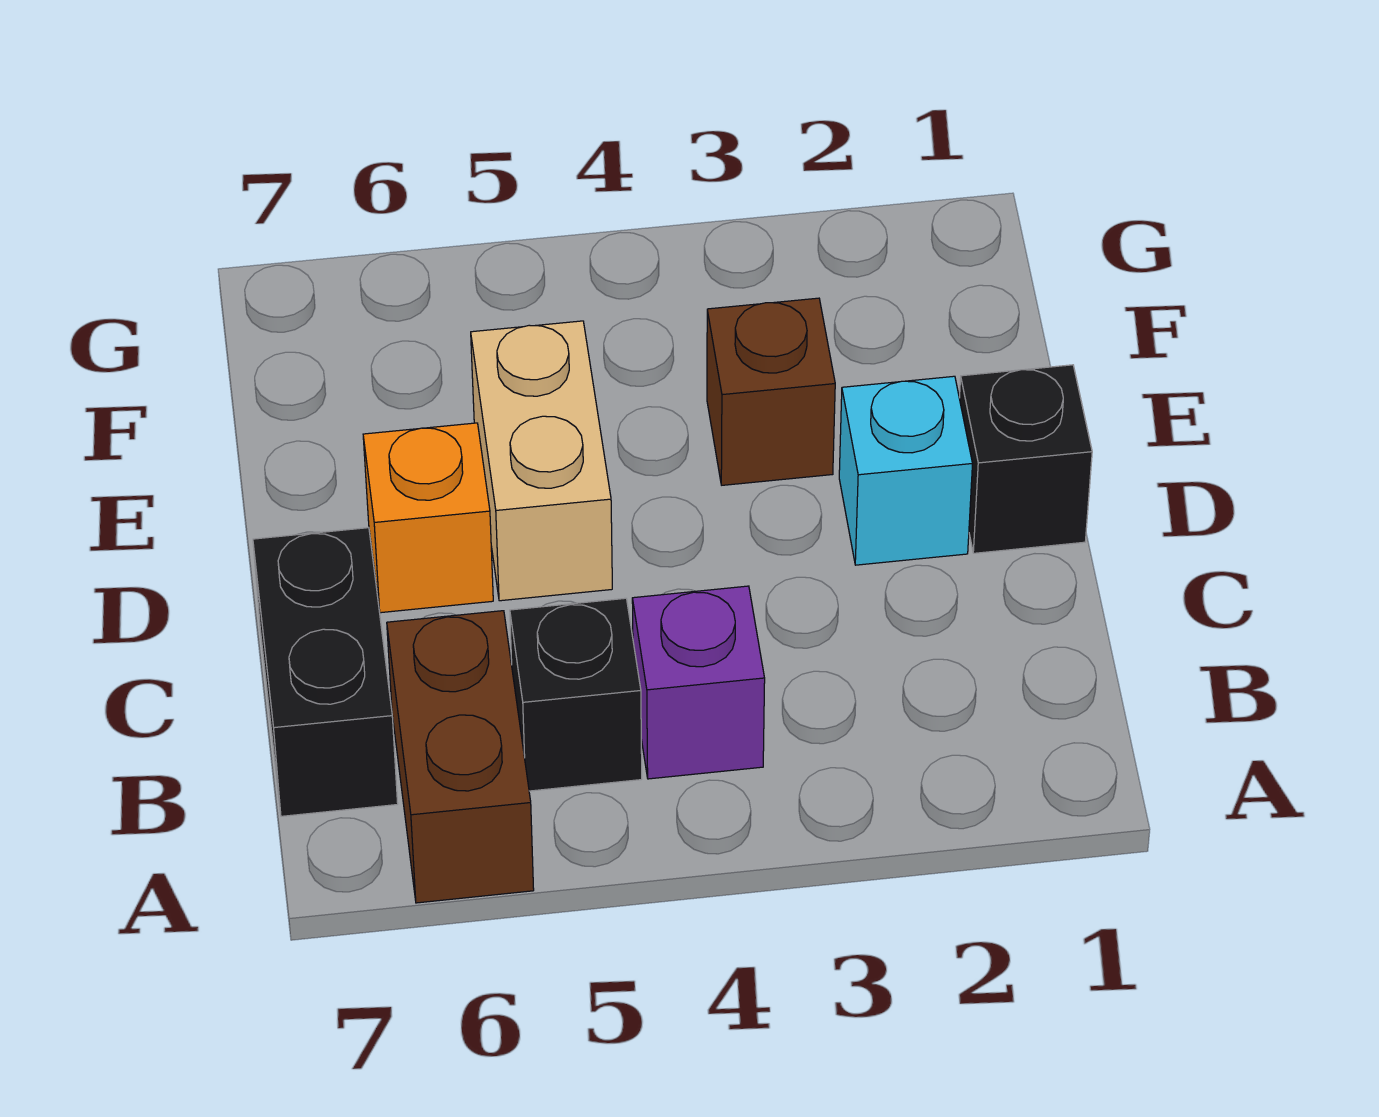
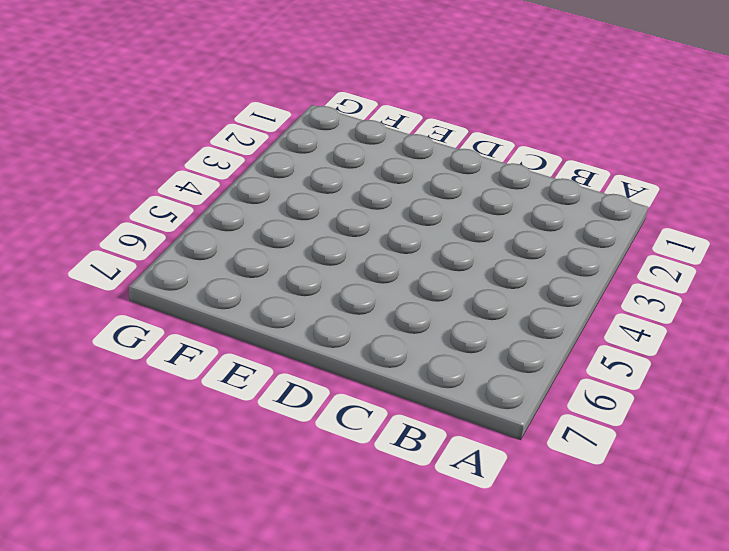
none -> brown brick A6:B6 level 1
none -> purple brick B4 level 1

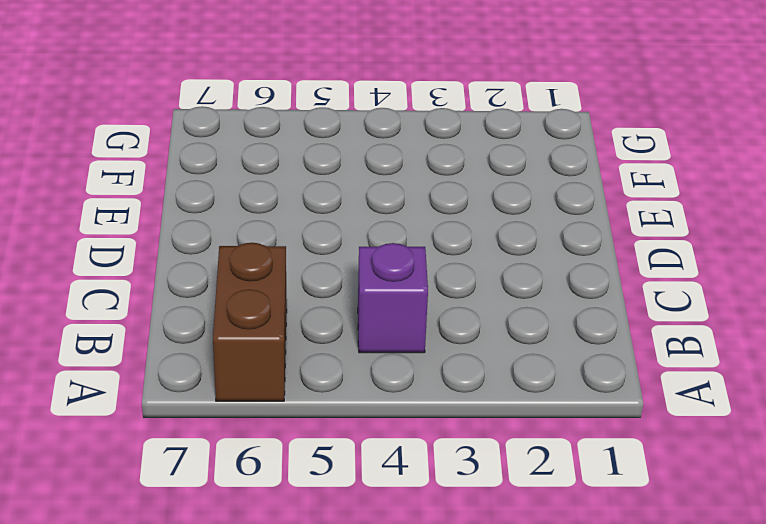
none -> black brick B5 level 1
none -> black brick B7:C7 level 1

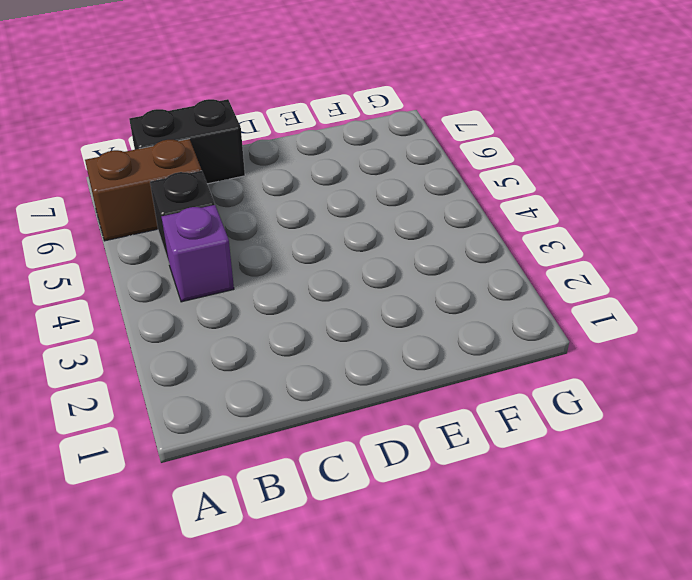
none -> black brick D1 level 1
none -> cyan brick D2 level 1

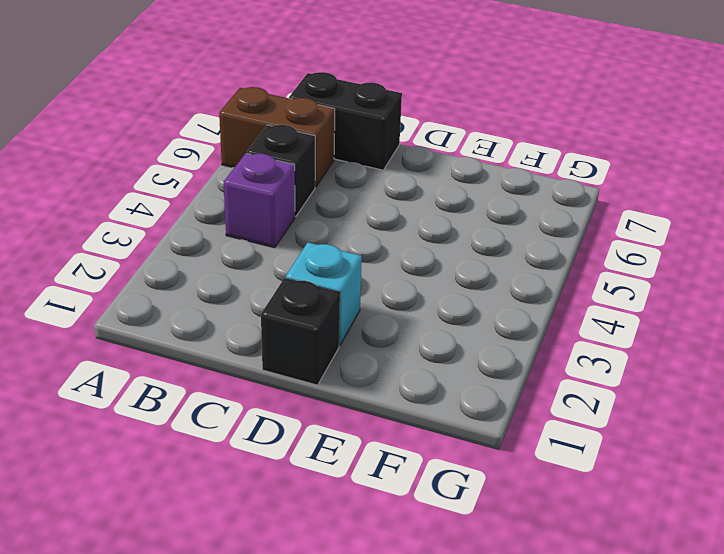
none -> tan brick D5:E5 level 1
none -> orange brick D6 level 1

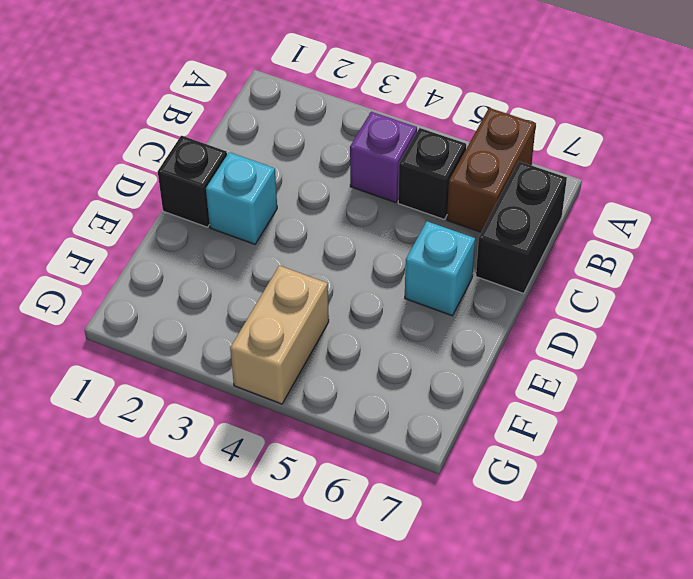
cyan brick D6 level 1 -> orange brick D6 level 1
tan brick F4:G4 level 1 -> tan brick D5:E5 level 1
none -> brown brick E3 level 1

